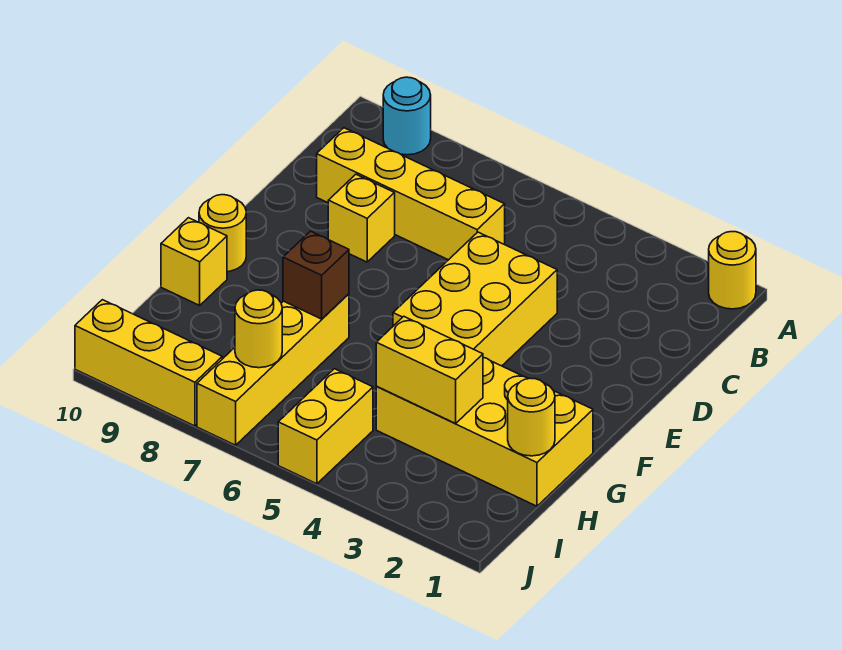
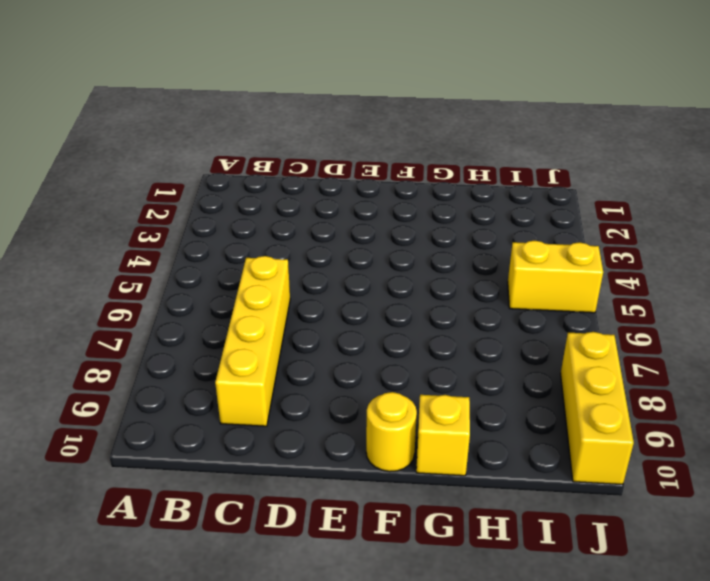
none -> yellow round brick A1 level 1
none -> cyan round brick A9 level 1
none -> yellow brick D4:F5 level 1

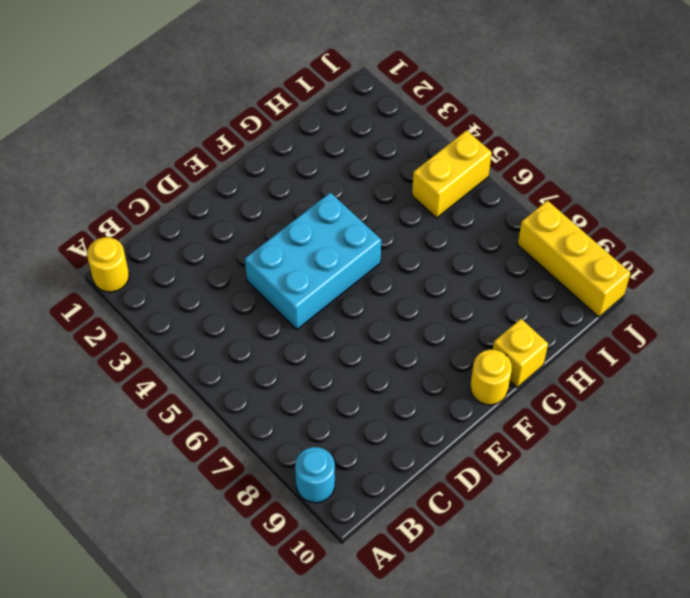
cyan brick D4:F5 level 1 -> yellow brick D4:F5 level 1
none -> yellow brick C6:C9 level 1
none -> yellow brick D8 level 1
none -> yellow brick G1:H4 level 1

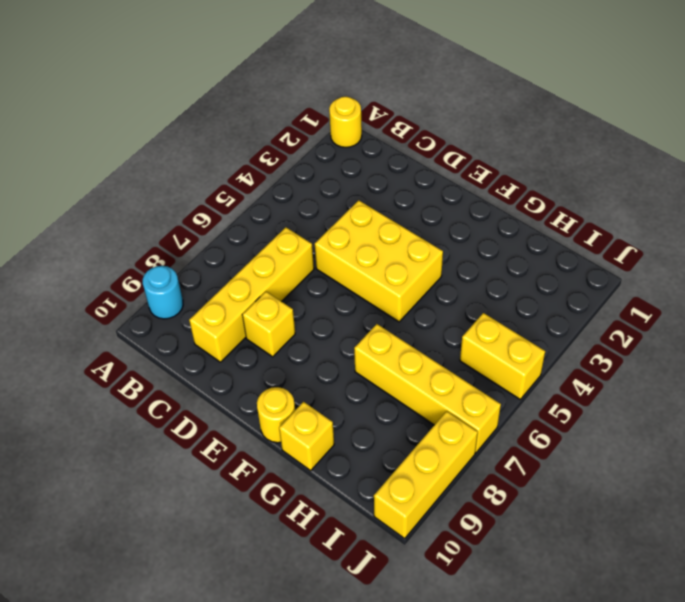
none -> yellow brick G1:H4 level 1
none -> brown brick G7 level 2
none -> yellow round brick H1 level 2

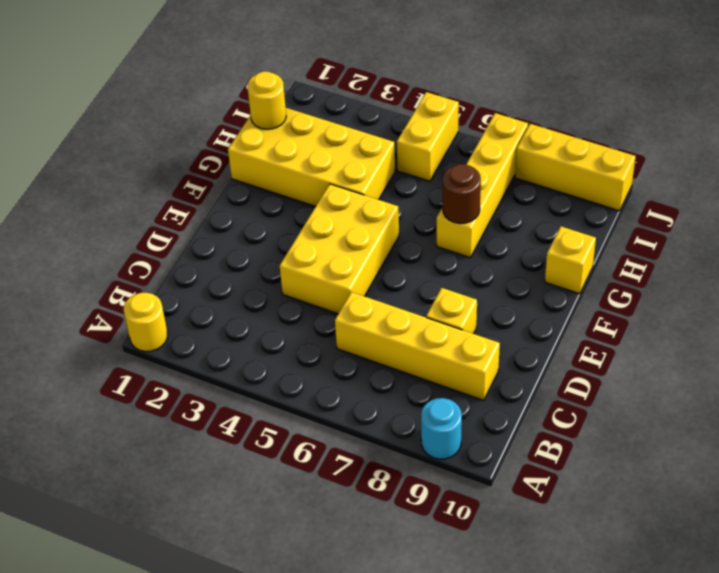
brown round brick G7 level 2 -> brown brick G7 level 2
none -> yellow round brick F10 level 1
none -> yellow brick H3:H4 level 2
none -> yellow round brick I7 level 2

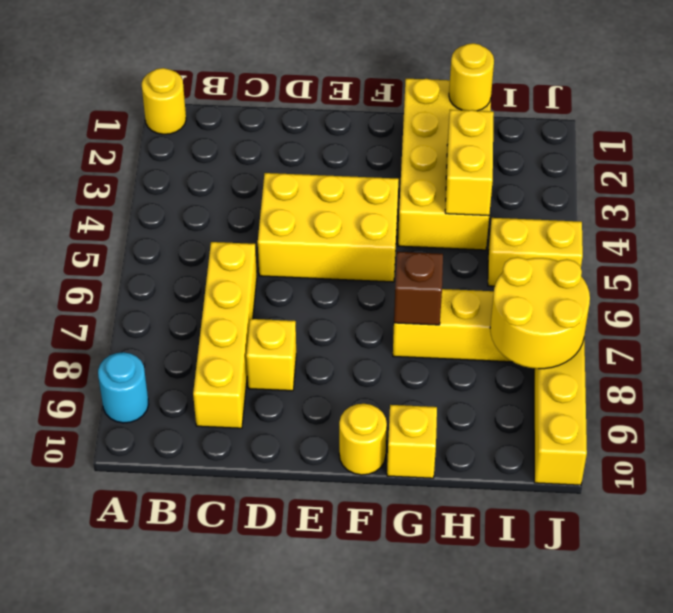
yellow round brick I7:J8 level 2 -> yellow round brick I7 level 2

